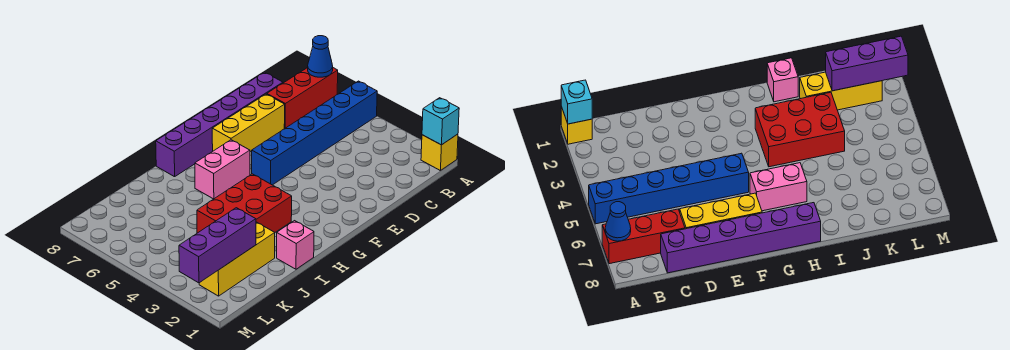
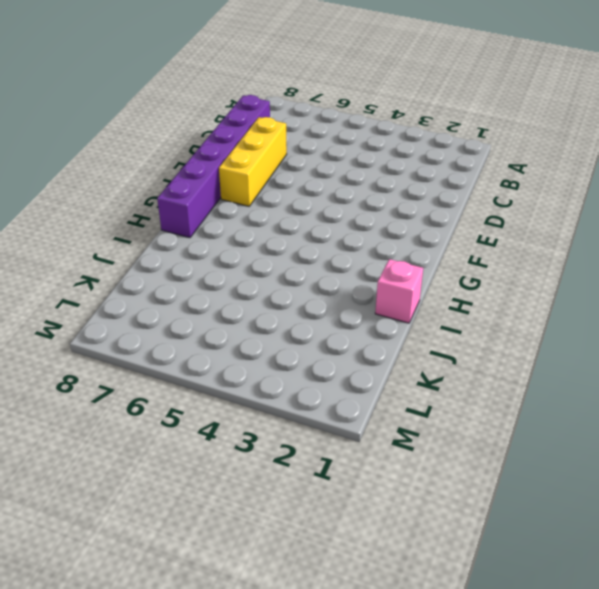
none -> yellow brick A1 level 1
none -> blue brick A5:F5 level 1
none -> red brick A7:C7 level 1

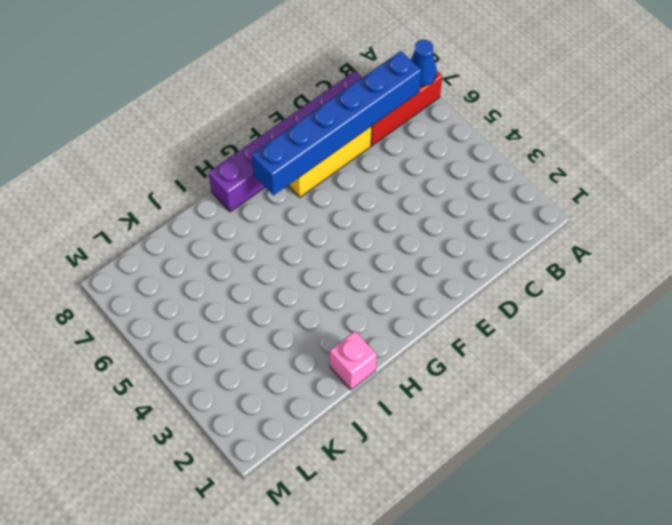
blue brick B7:G7 level 2 -> blue brick A5:F5 level 1
none -> yellow brick A1 level 1
none -> pink brick G6:H6 level 1
none -> red brick H3:J4 level 1

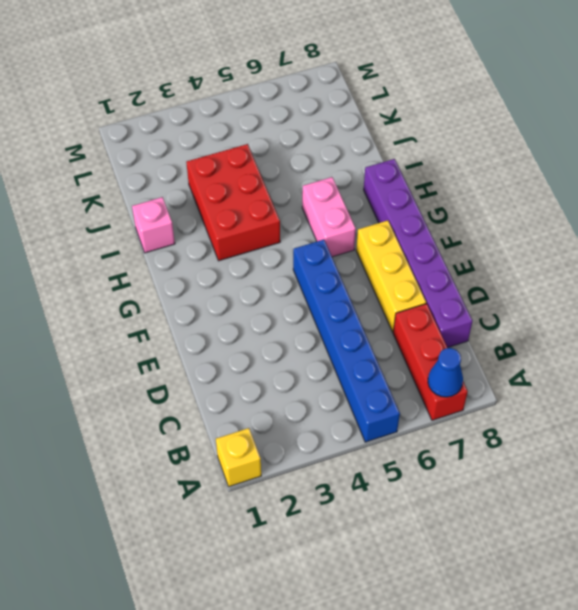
none -> yellow brick J2:L2 level 1
none -> cyan brick A1 level 2
none -> purple brick K2:M2 level 2

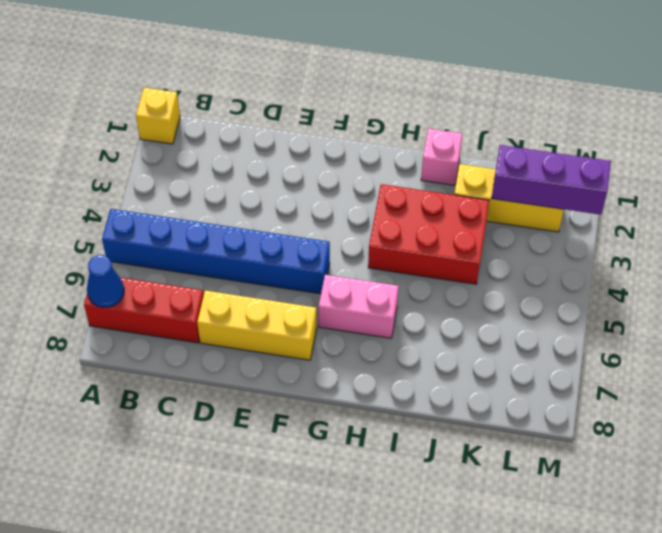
none -> purple brick C8:H8 level 1
none -> cyan brick A1 level 2

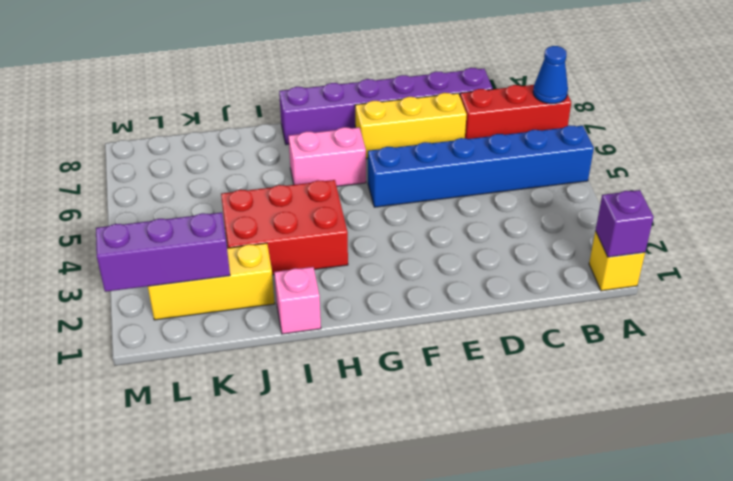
purple brick A1 level 2 -> cyan brick A1 level 2

